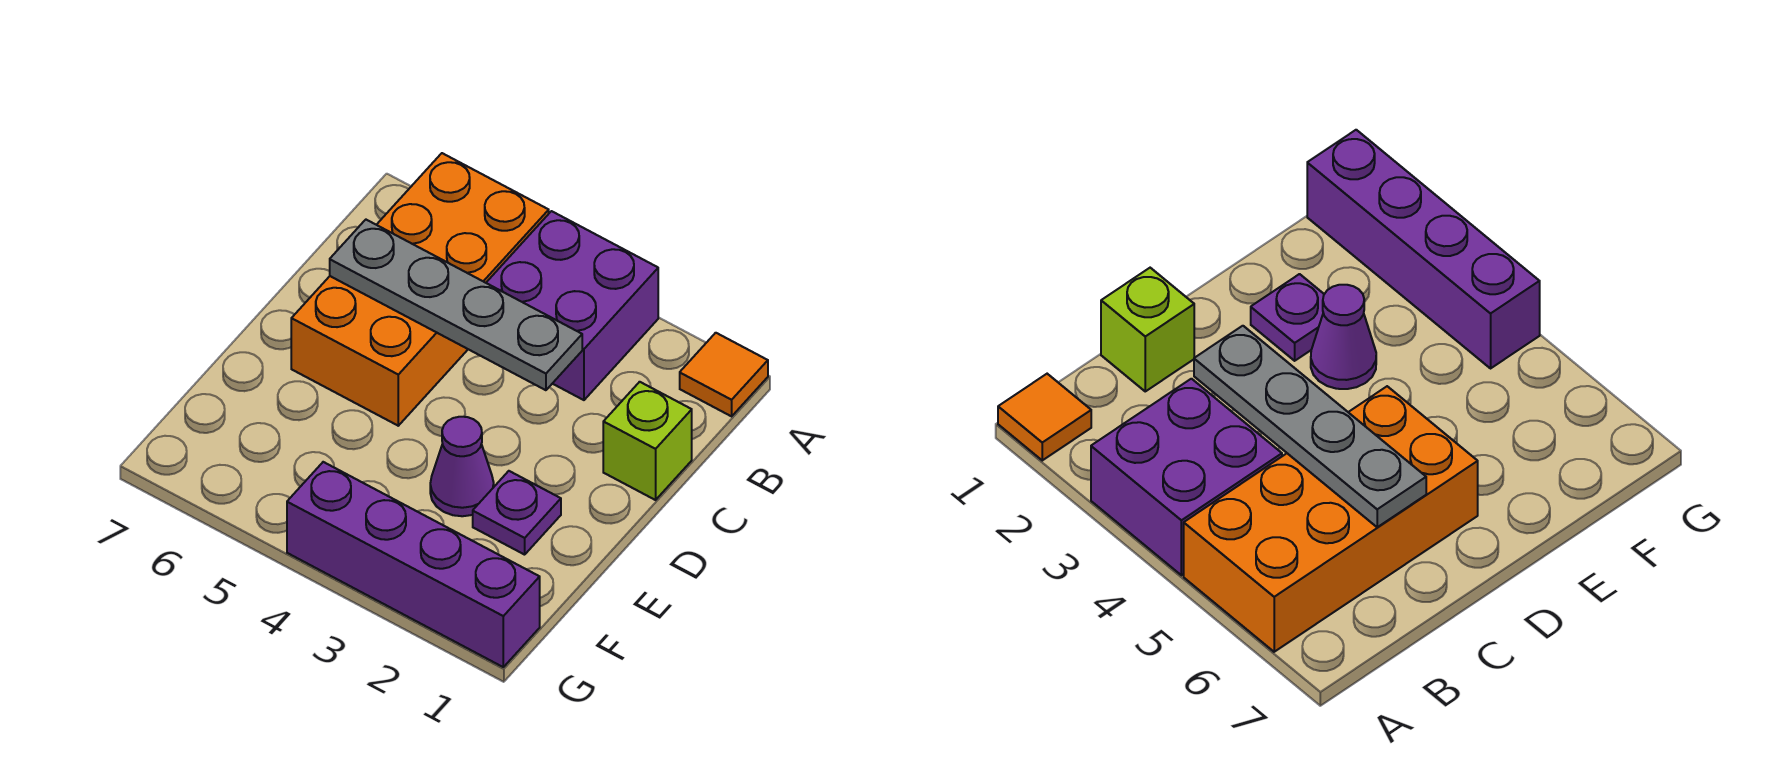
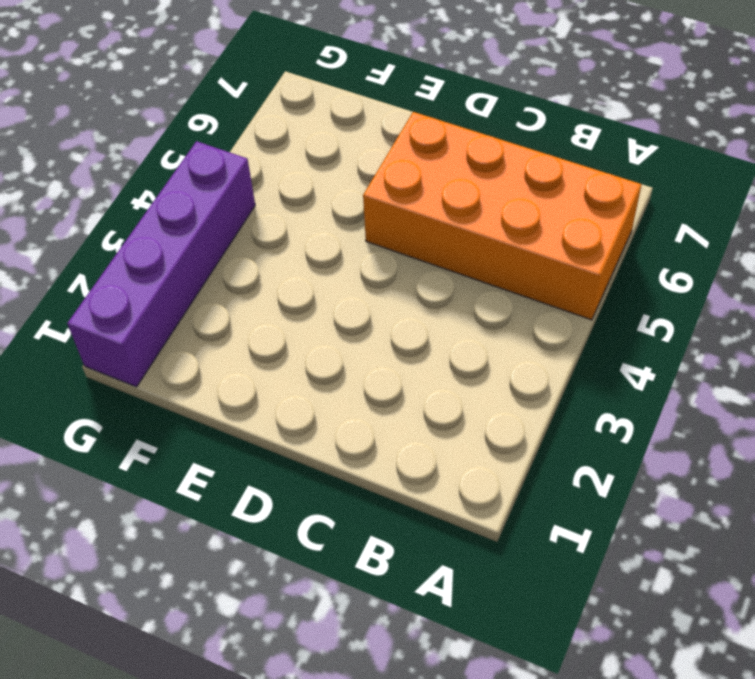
none -> orange tile A1 level 1
none -> purple brick A3:B4 level 1

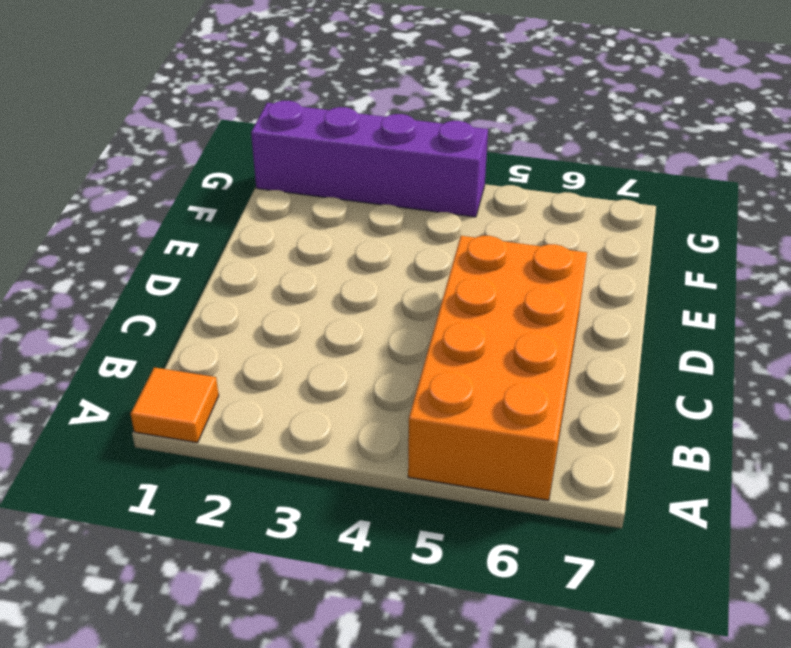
none -> purple brick A3:B4 level 1
none -> lime brick C1 level 1

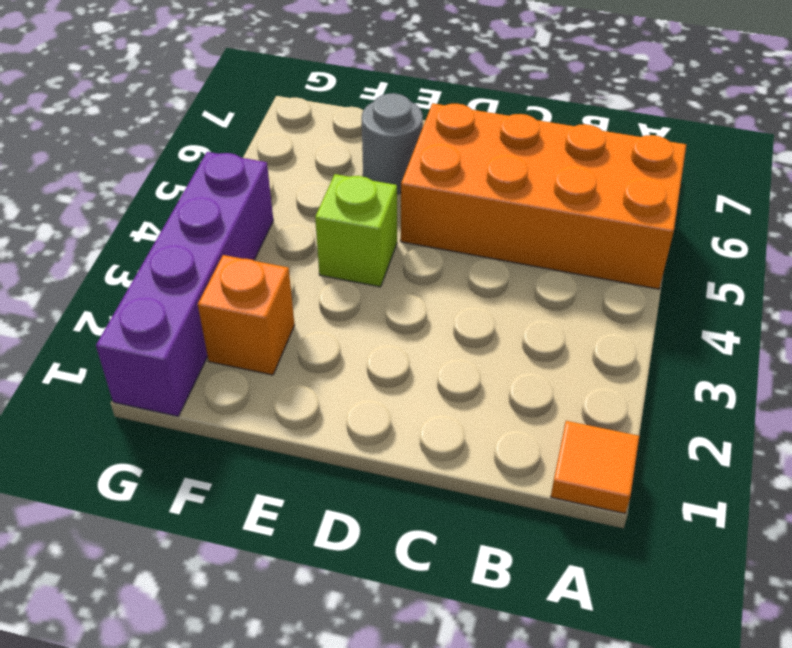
lime brick E4 level 1 -> lime brick C1 level 1
grey round brick E6 level 1 -> none
orange brick F2 level 1 -> none
none -> purple brick A3:B4 level 1
none -> purple plate E2 level 1

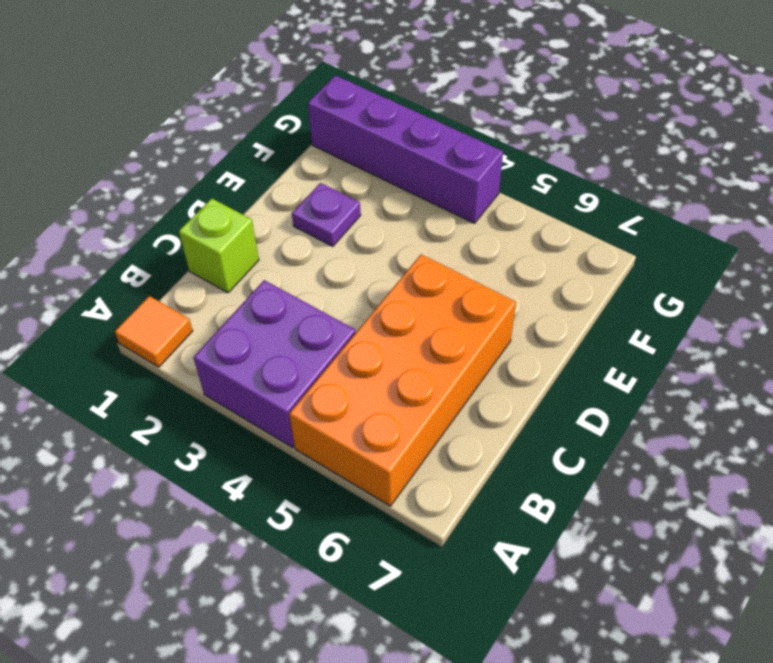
none -> purple cone E3 level 1
none -> grey plate C3:C6 level 2

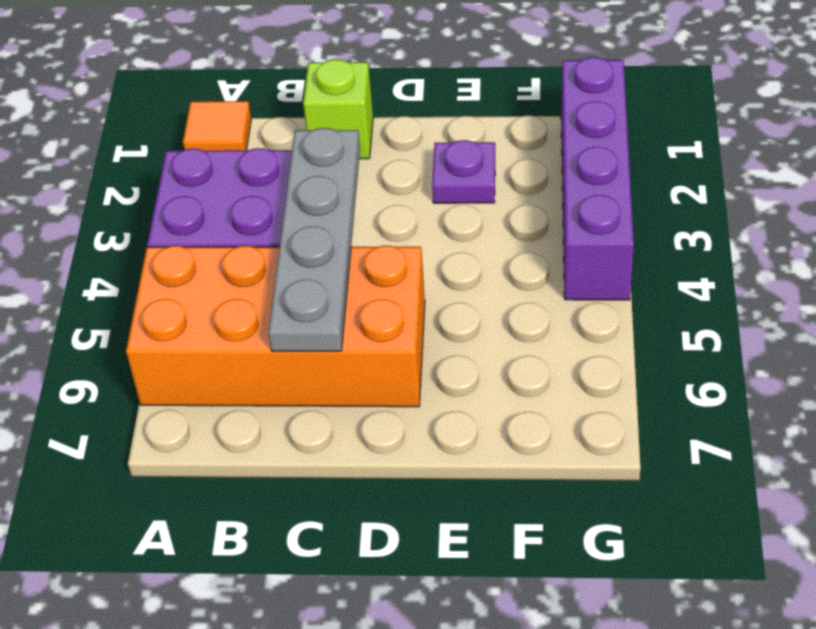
none -> purple cone E3 level 1

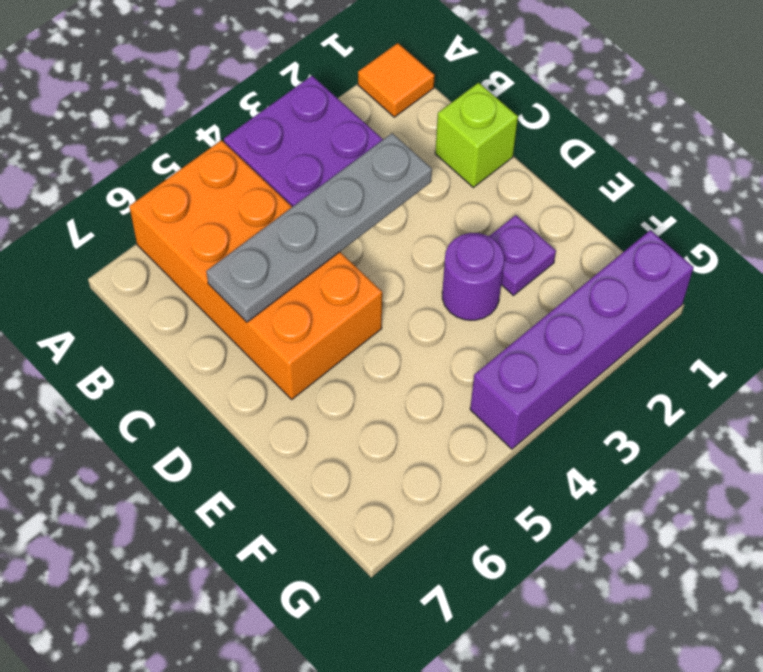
purple round brick E3 level 1 -> purple cone E3 level 1

